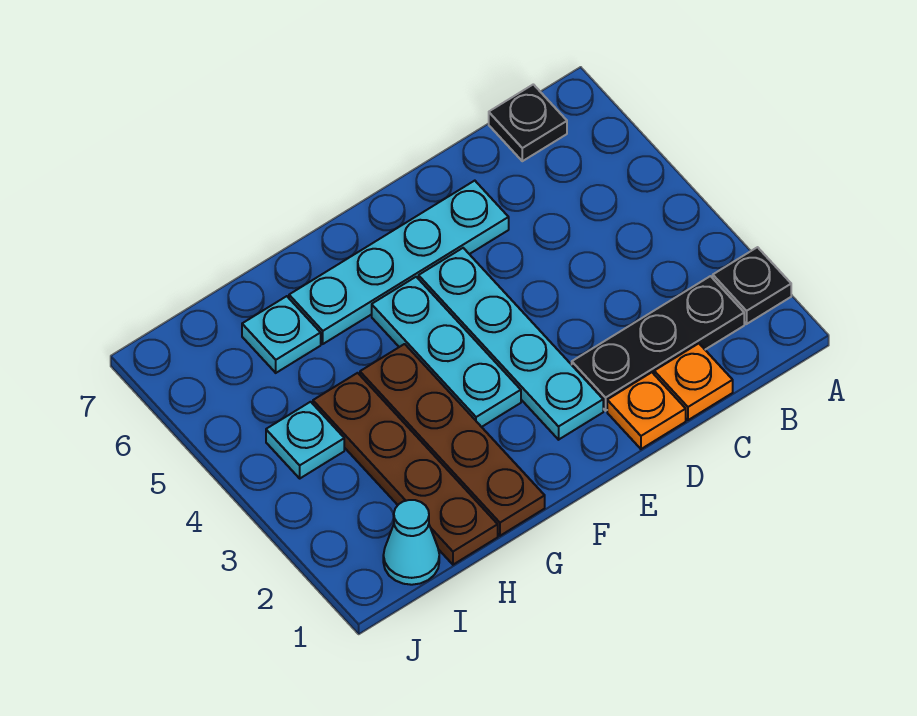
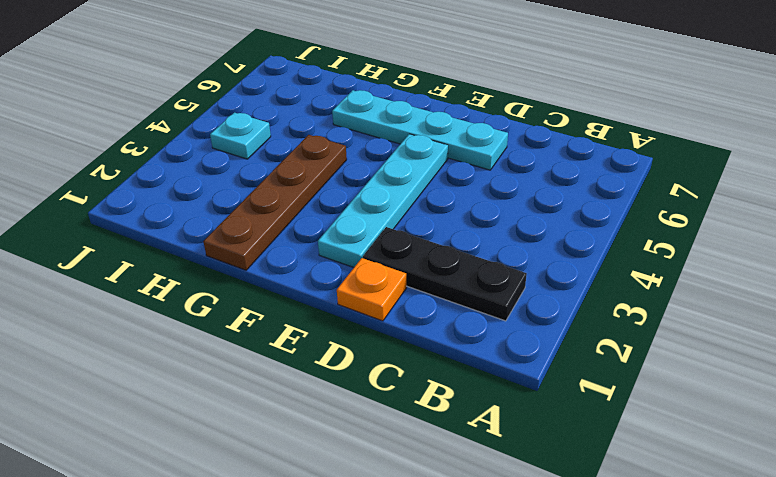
none -> black plate A2 level 1
none -> black plate B7 level 1
none -> orange plate C1 level 1

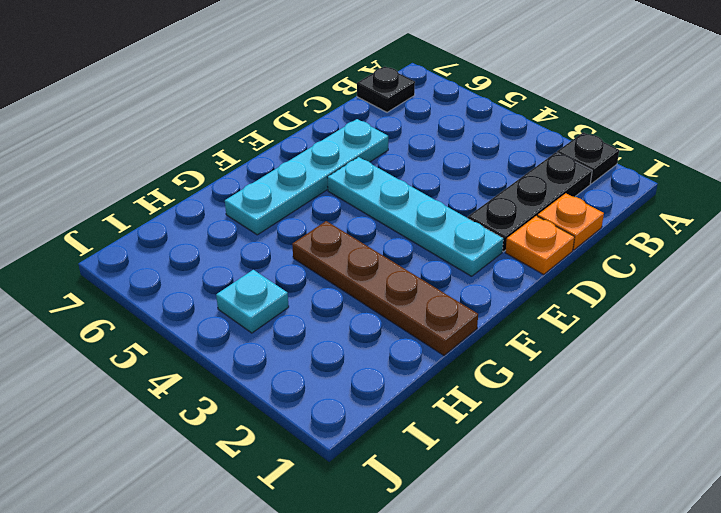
none -> cyan plate F3:F5 level 1
none -> brown plate H1:H4 level 1
none -> cyan plate H6 level 1

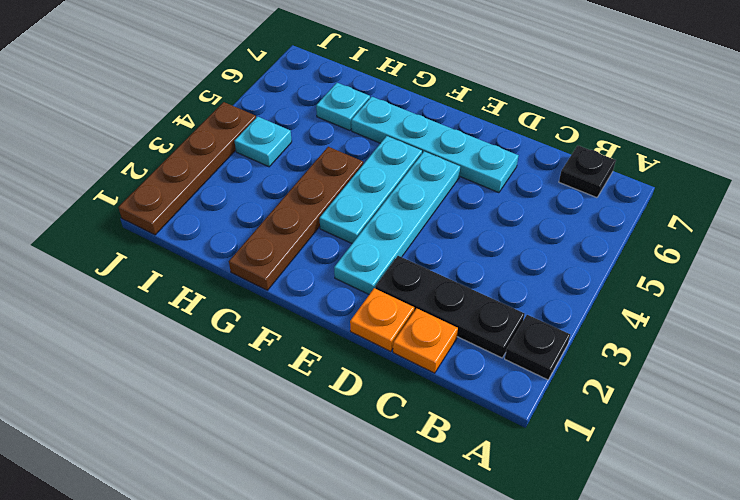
brown plate J1:J4 level 1 -> brown plate H1:H4 level 1
none -> cyan cone I1 level 1

